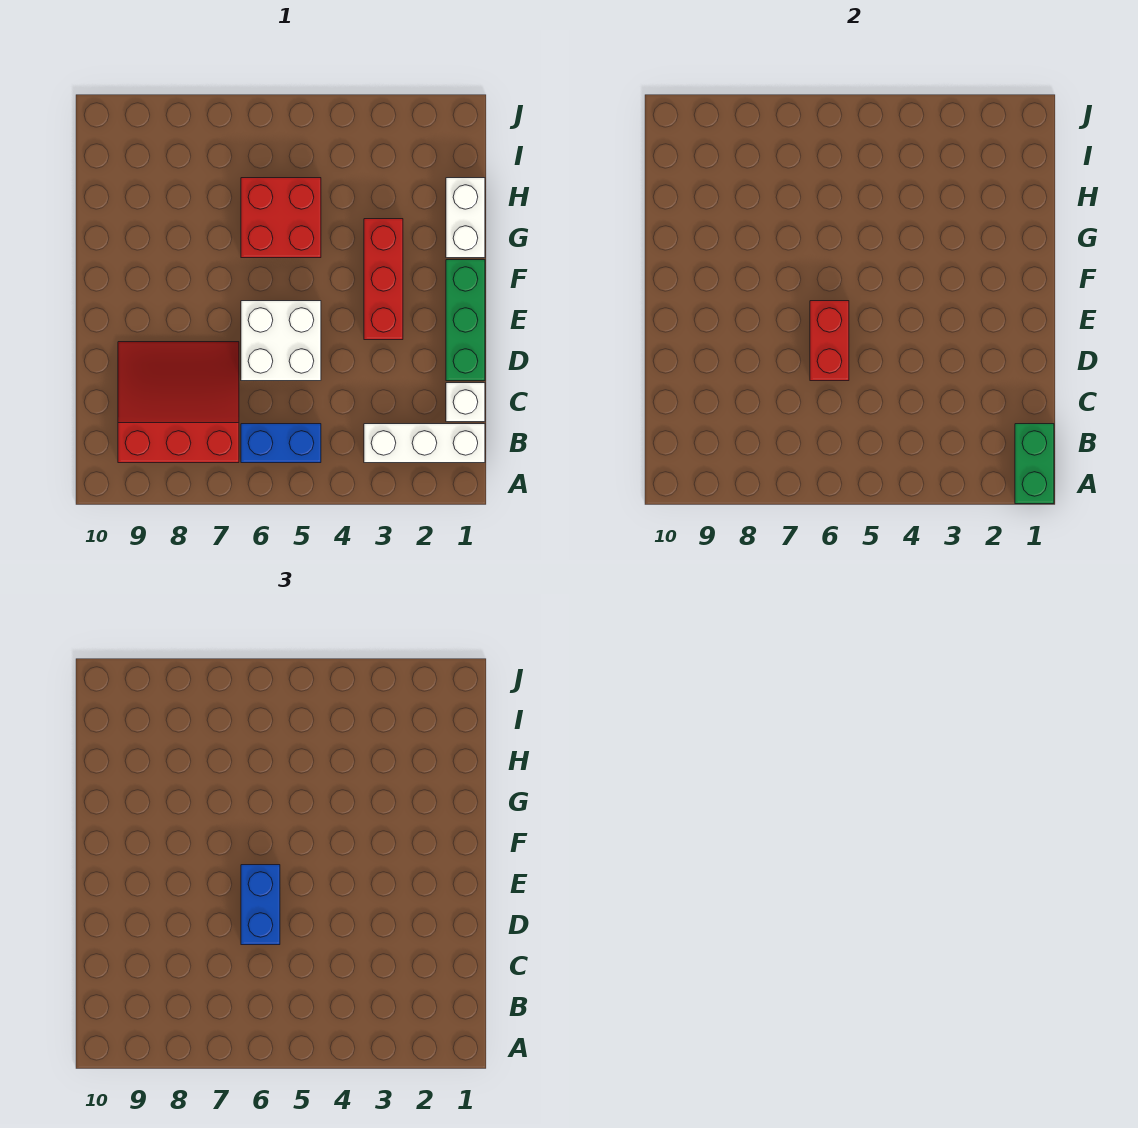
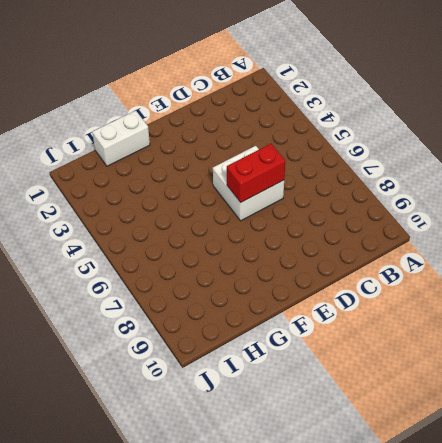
none -> white brick B1:B3 level 1
none -> blue brick B5:B6 level 1
none -> red slope B7:D9 level 1 top B

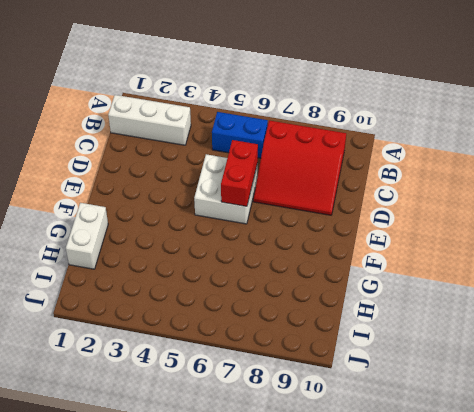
none -> white brick C1 level 1
none -> green brick D1:F1 level 1
none -> red brick E3:G3 level 1

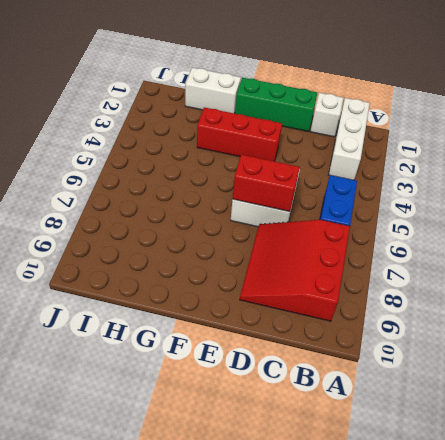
none -> red brick G5:H6 level 1
none -> green brick A1:B1 level 2
none -> blue brick D6:E6 level 3

